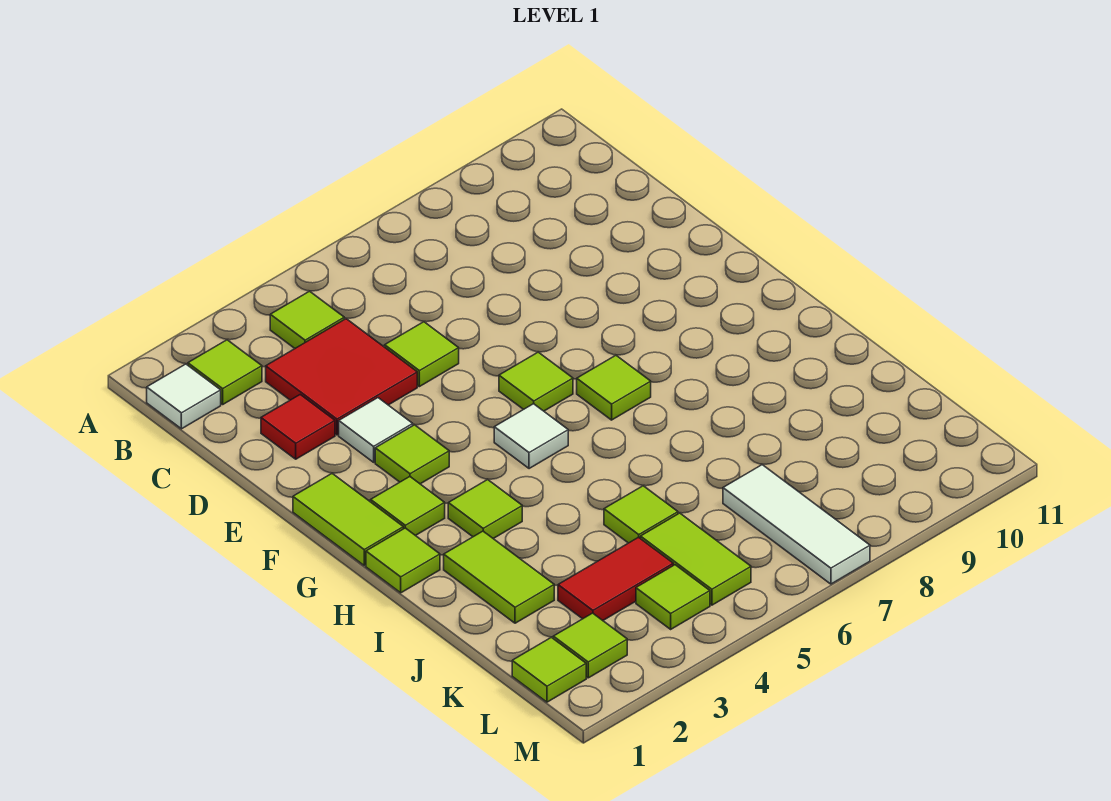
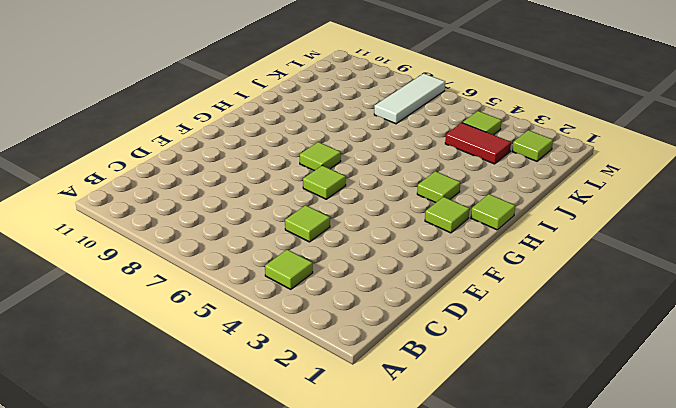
none -> white tile B1 level 1
none -> lime tile B2 level 1
none -> red tile C3:D4 level 1

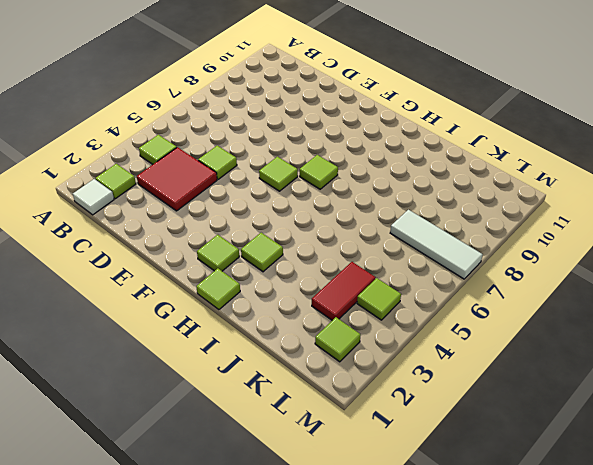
none -> red tile D2 level 1
none -> white tile E3 level 1
none -> lime tile F1:G1 level 1

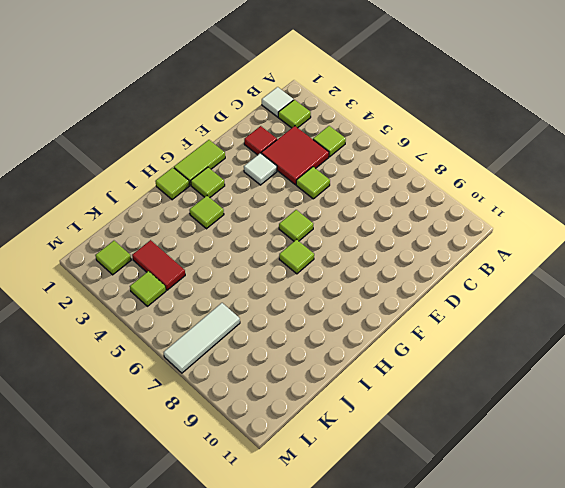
none -> lime tile F3 level 1
none -> white tile G5 level 1
none -> lime tile I2:J2 level 1

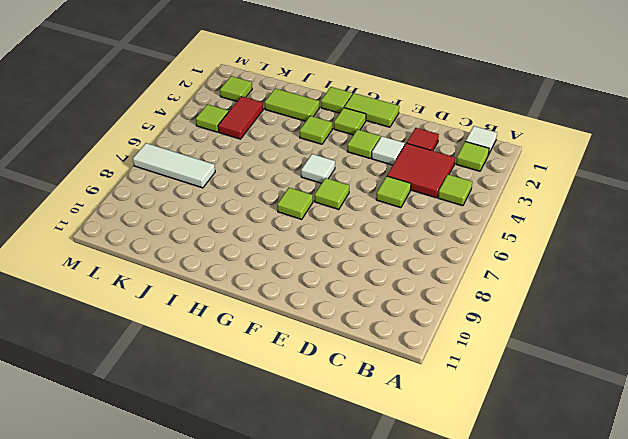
none -> lime tile J5 level 1
none -> lime tile K5:L5 level 1
none -> lime tile L1 level 1

